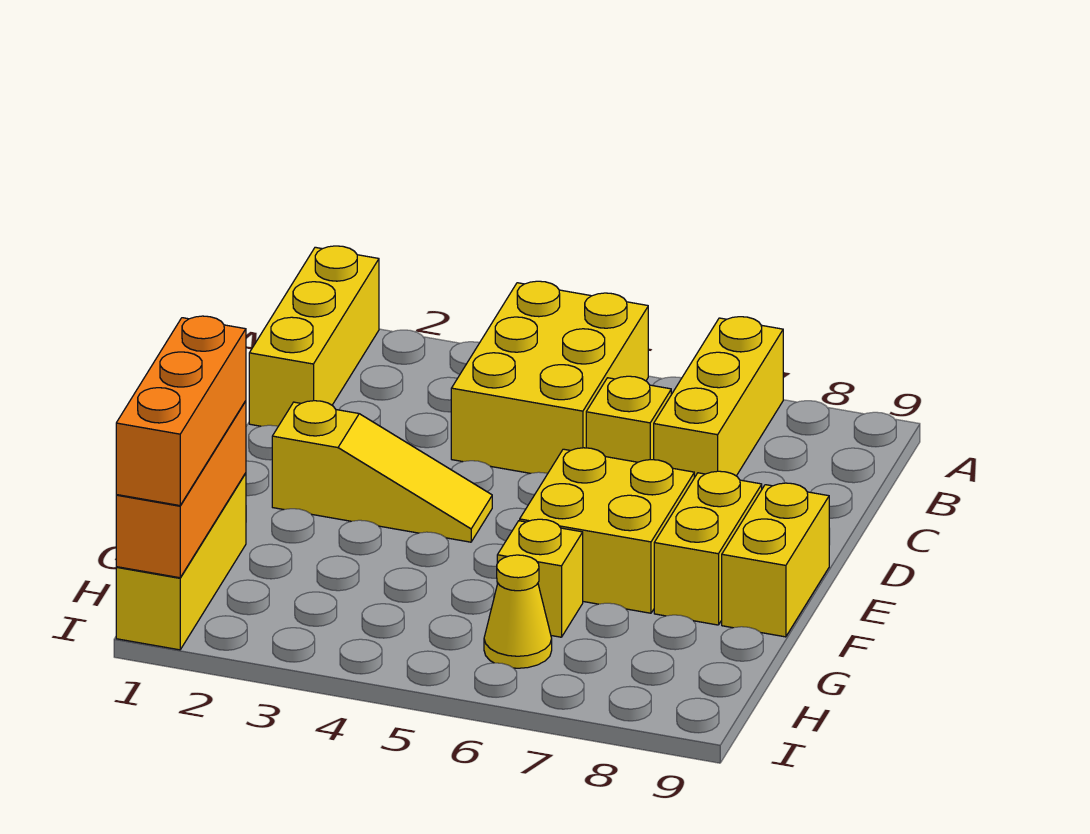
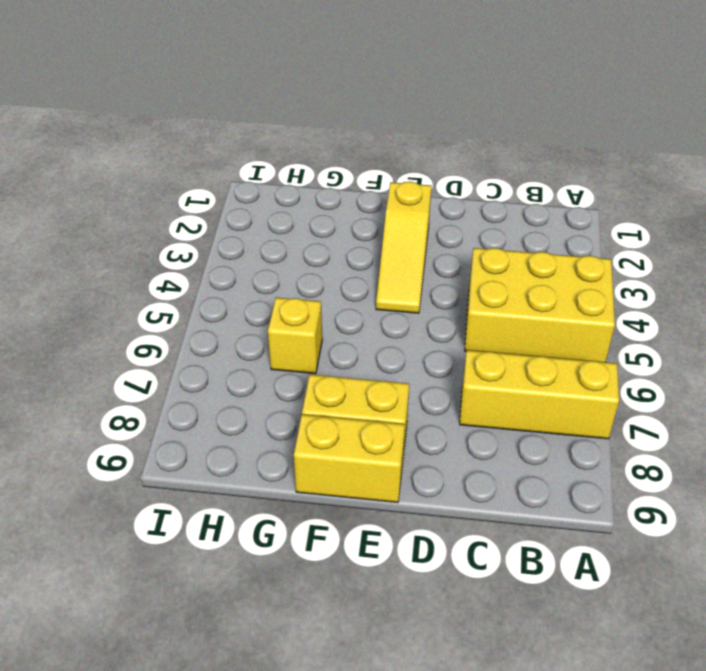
none -> yellow brick A1:C1 level 1
none -> yellow brick C6 level 1
none -> yellow brick E6:F7 level 1

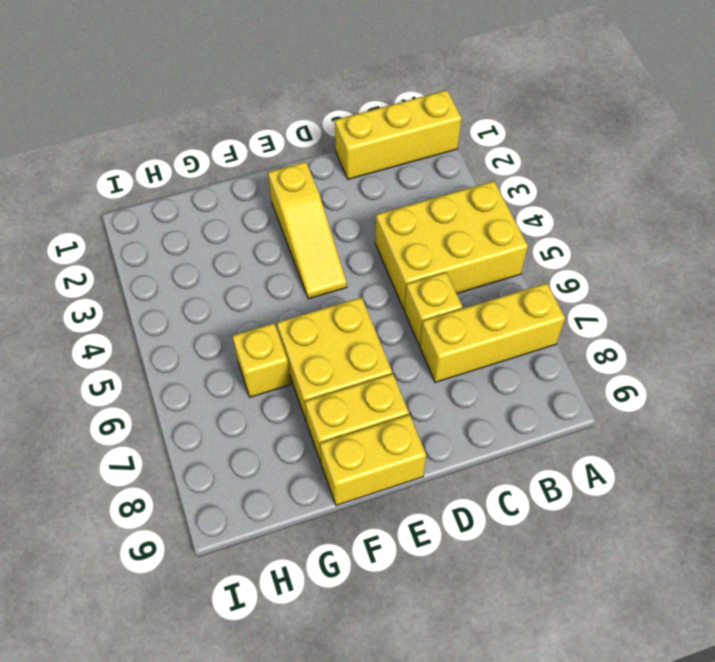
none -> yellow brick G1:I1 level 1
none -> yellow cone H6 level 1
none -> orange brick G1:I1 level 2

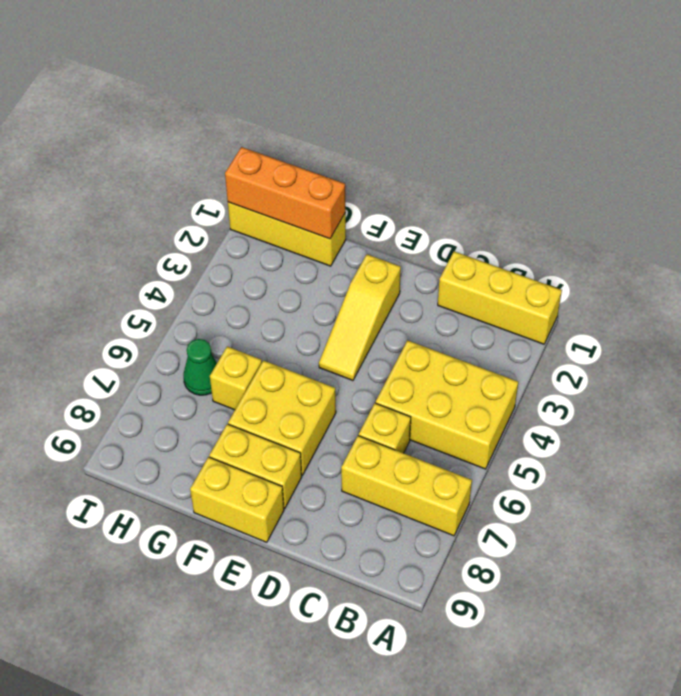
green cone H6 level 1 -> yellow cone H6 level 1
none -> orange brick G1:I1 level 3

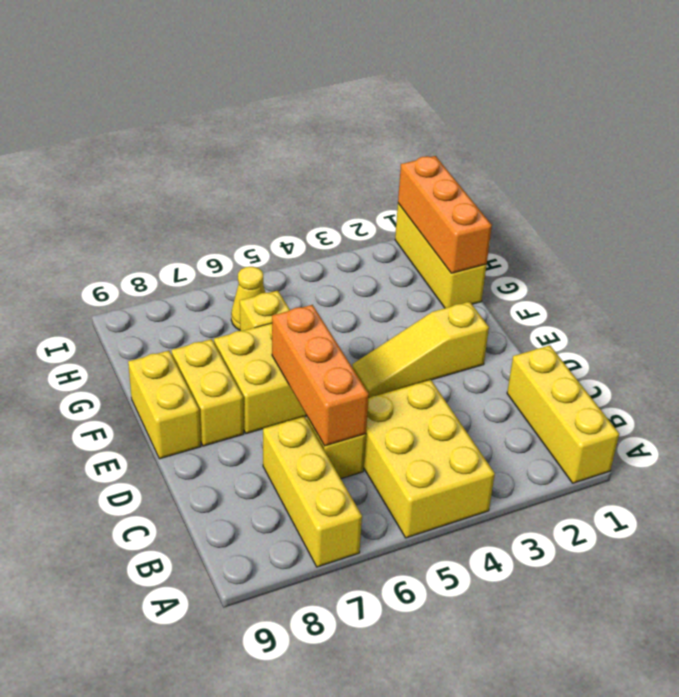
orange brick C6:E6 level 2 -> orange brick G1:I1 level 3

